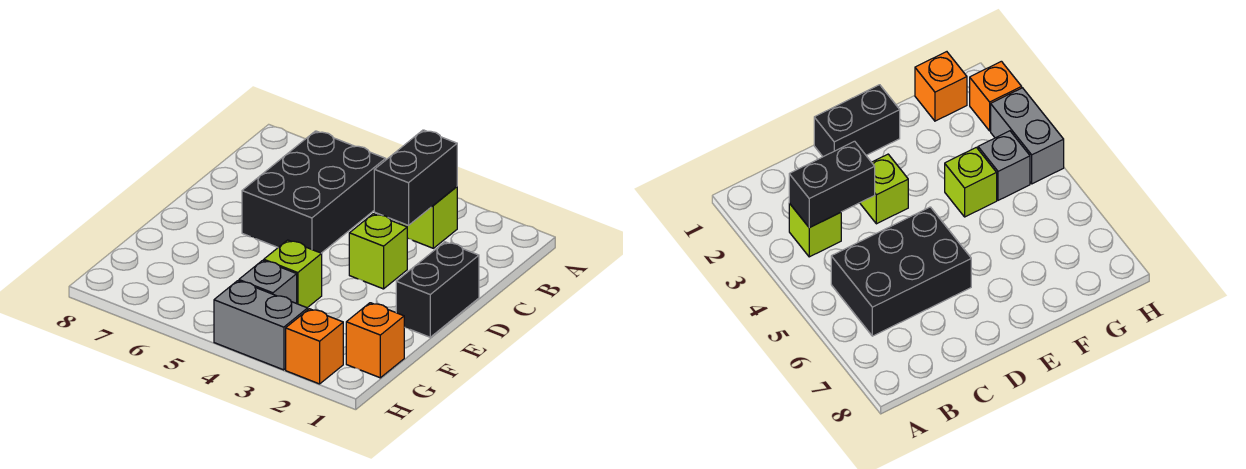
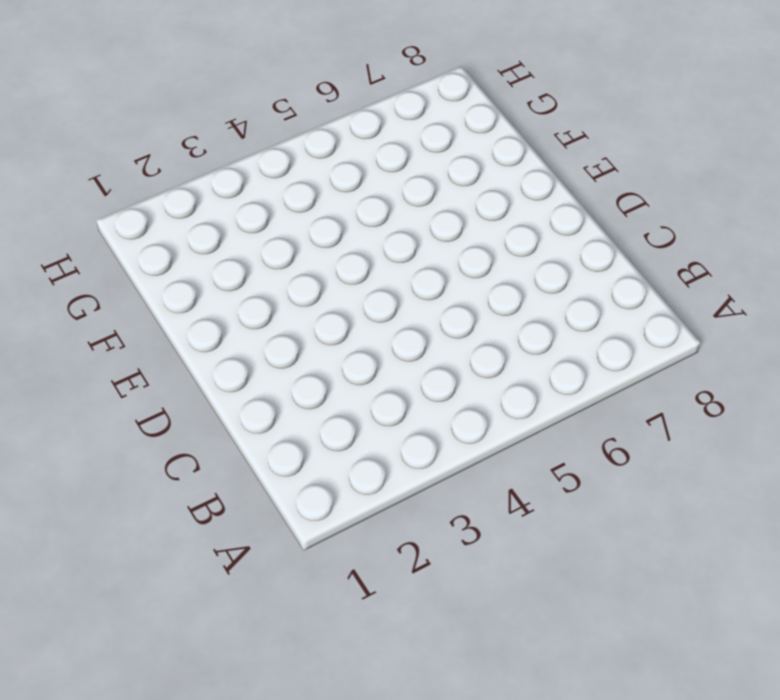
none -> lime brick B3 level 1
none -> black brick B5:D6 level 1

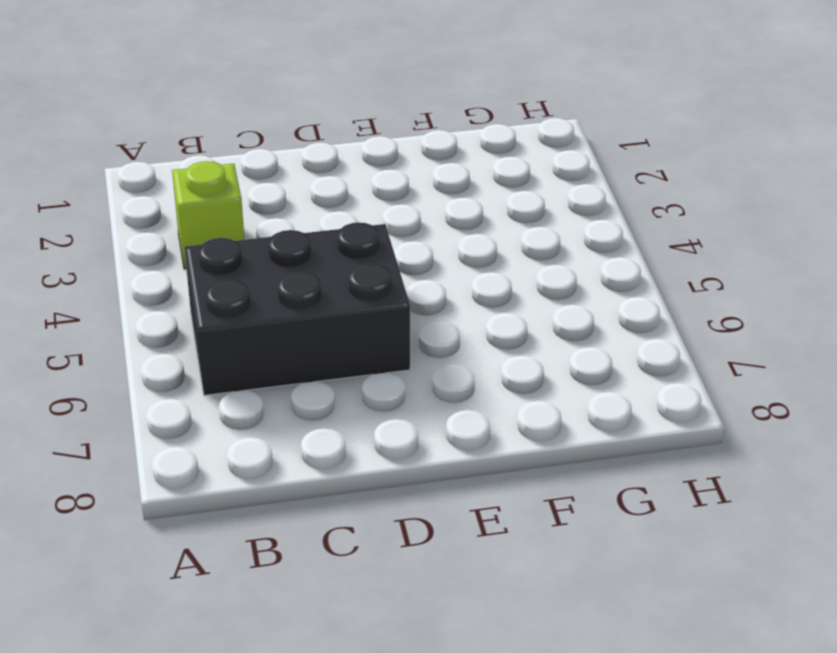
none -> black brick D1:E1 level 1
none -> lime brick D3 level 1

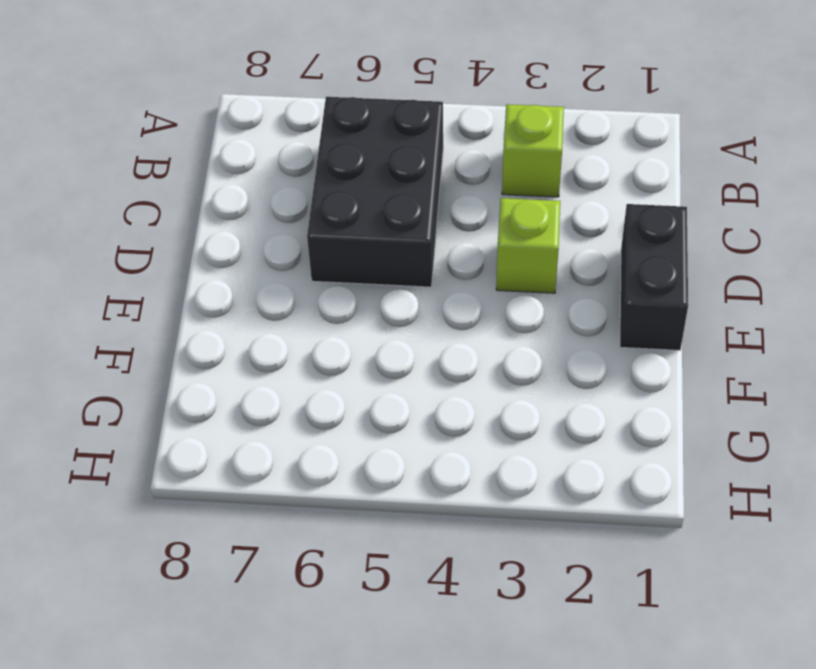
none -> lime brick F4 level 1
none -> orange brick G1 level 1

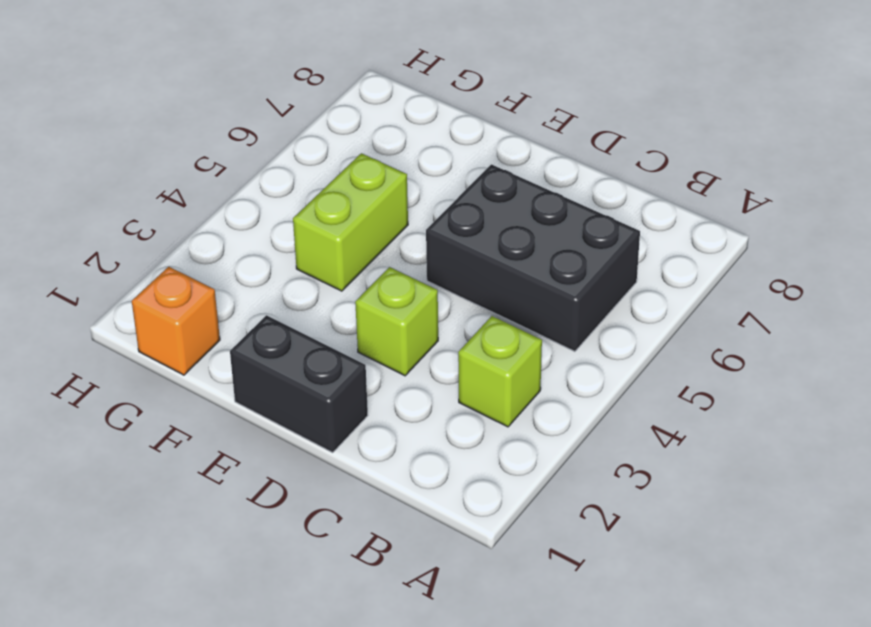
lime brick F4:F5 level 1 -> lime brick F4 level 1
none -> grey brick G4 level 1
none -> orange brick H2 level 1

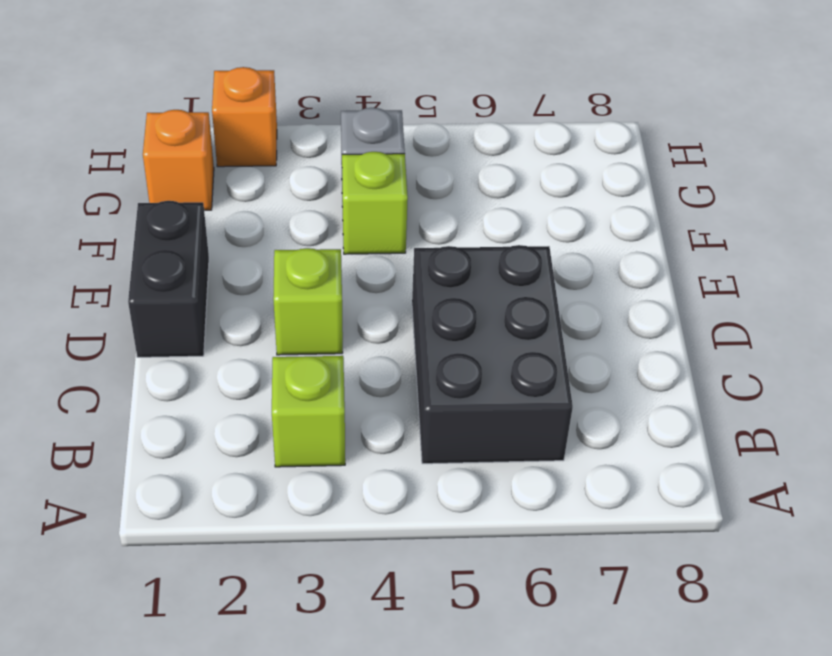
none -> grey brick H3:H4 level 1
none -> black brick B3:C3 level 2

